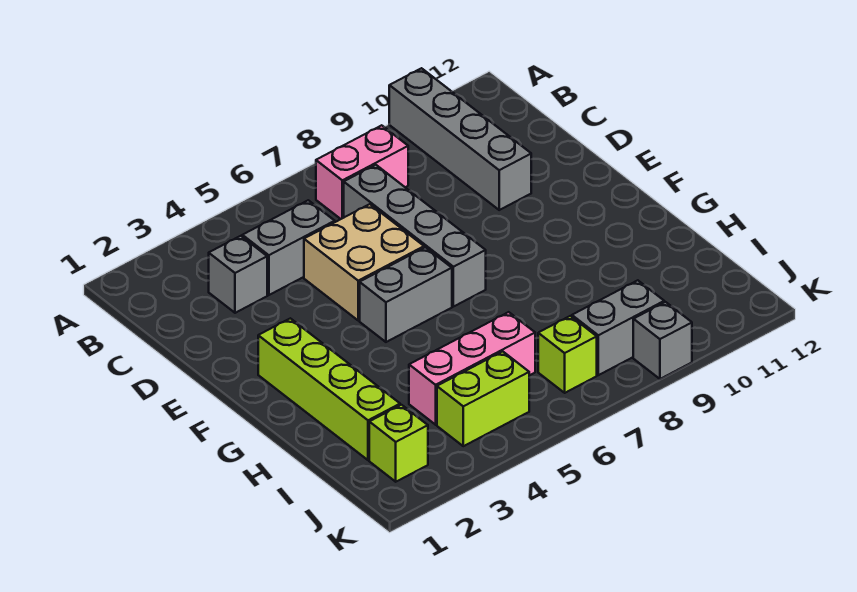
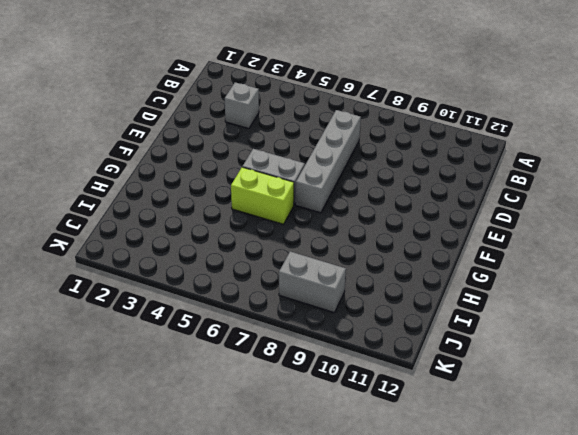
lime brick G5:G6 level 1 -> lime brick J4:J5 level 1
none -> grey brick A10:D10 level 1
none -> pink brick B7:B8 level 1
none -> grey brick C4:C5 level 1

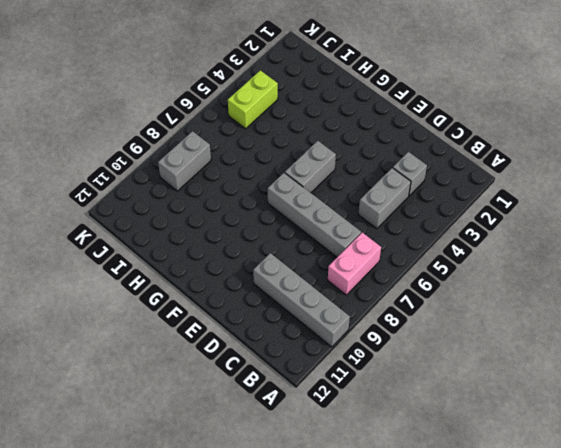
none -> tan brick D5:E6 level 1
none -> lime brick F2:I2 level 1
none -> pink brick I4:I6 level 1

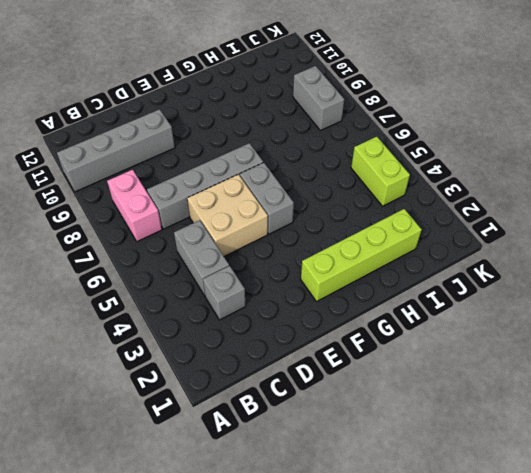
none -> pink brick I4:I6 level 1
none -> lime brick J2 level 1
none -> lime brick J7 level 1

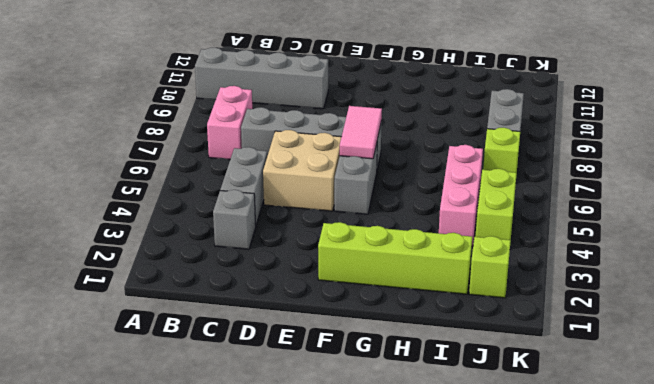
pink tile F6:F7 level 2 -> none
none -> grey brick K9 level 1

